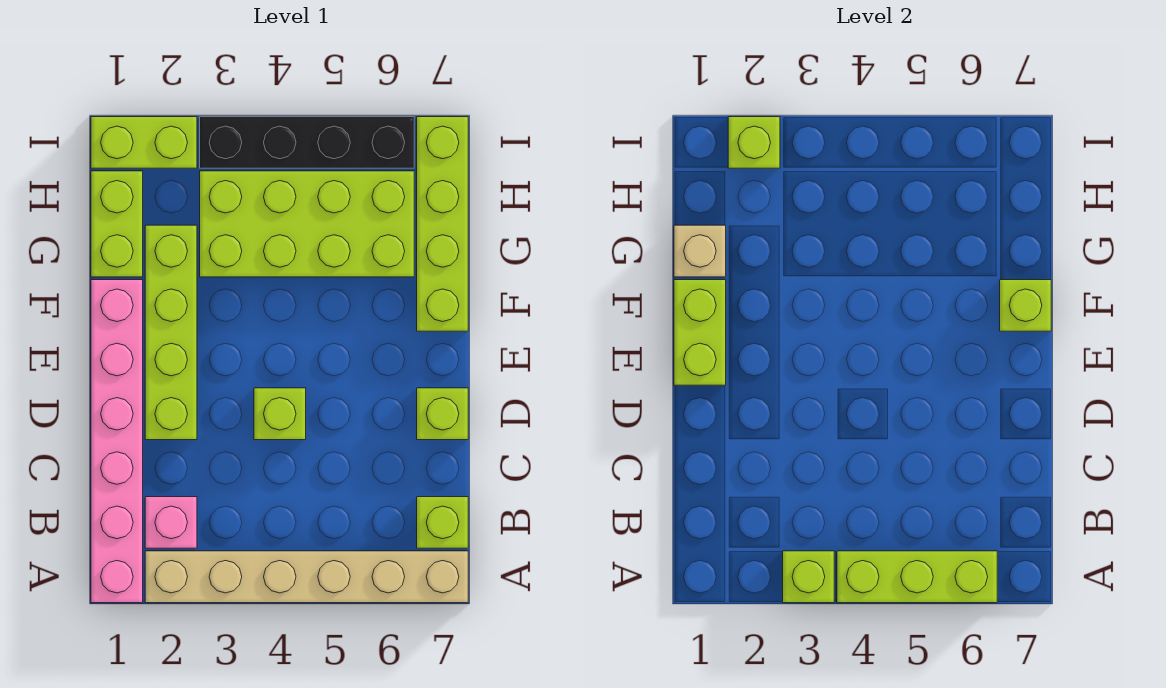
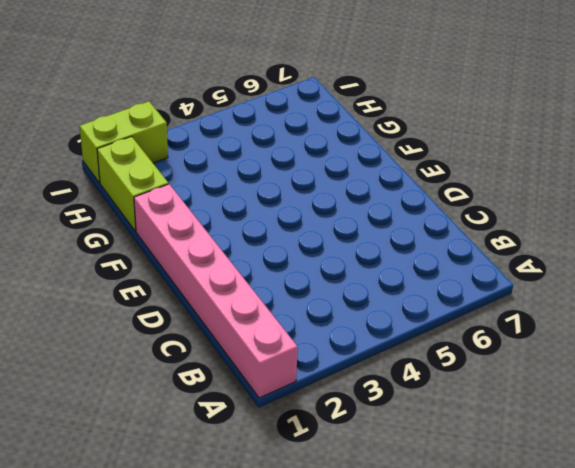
none -> tan brick A2:A7 level 1
none -> pink brick B2 level 1
none -> lime brick B7 level 1

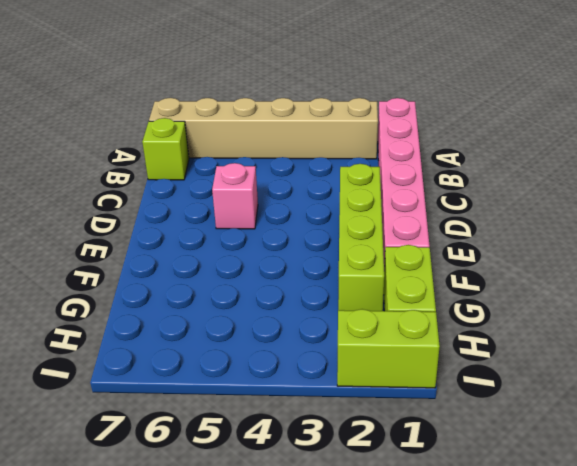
pink brick D5 level 1 -> pink brick B2 level 1
none -> lime brick D4 level 1
none -> lime brick D7 level 1
none -> lime brick F7:I7 level 1

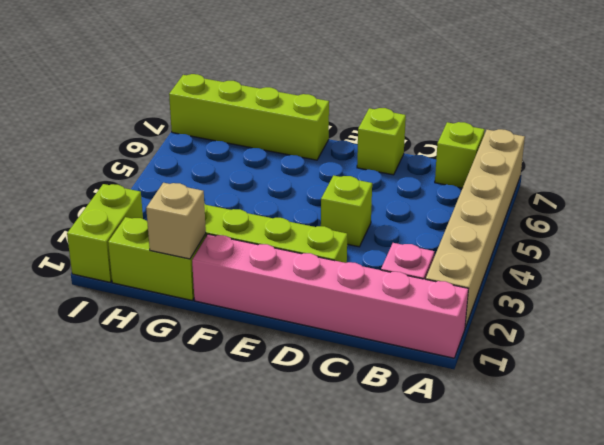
none -> lime brick G3:H6 level 1
none -> black brick I3:I6 level 1
none -> lime brick A3 level 2

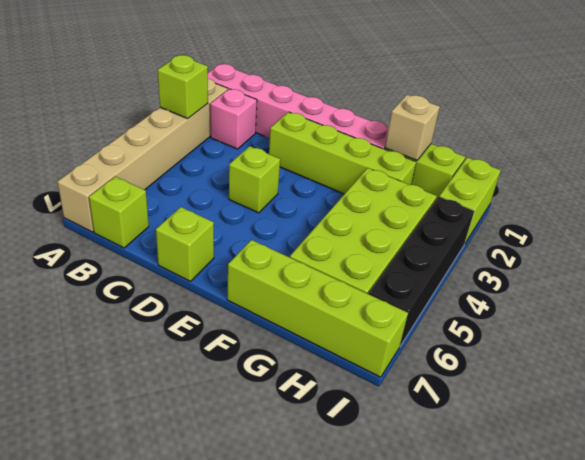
none -> lime brick A4:A6 level 2
none -> lime brick E1:F1 level 2
none -> lime brick F7 level 2

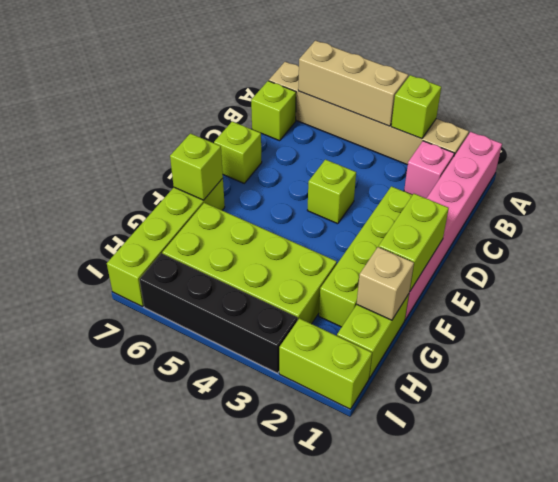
tan brick A4:A6 level 2 -> lime brick A4:A6 level 2
none -> lime brick I2 level 2

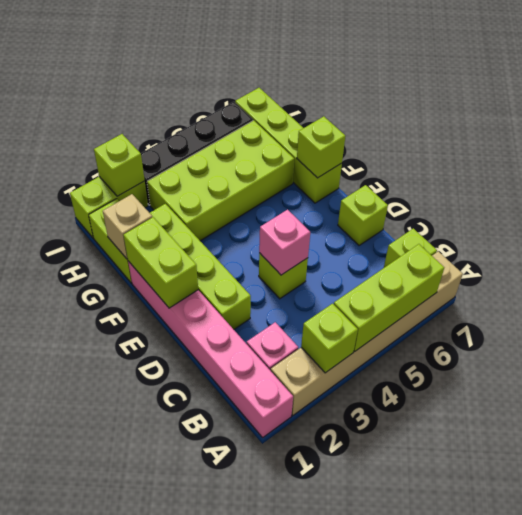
pink brick D4 level 2 -> none

